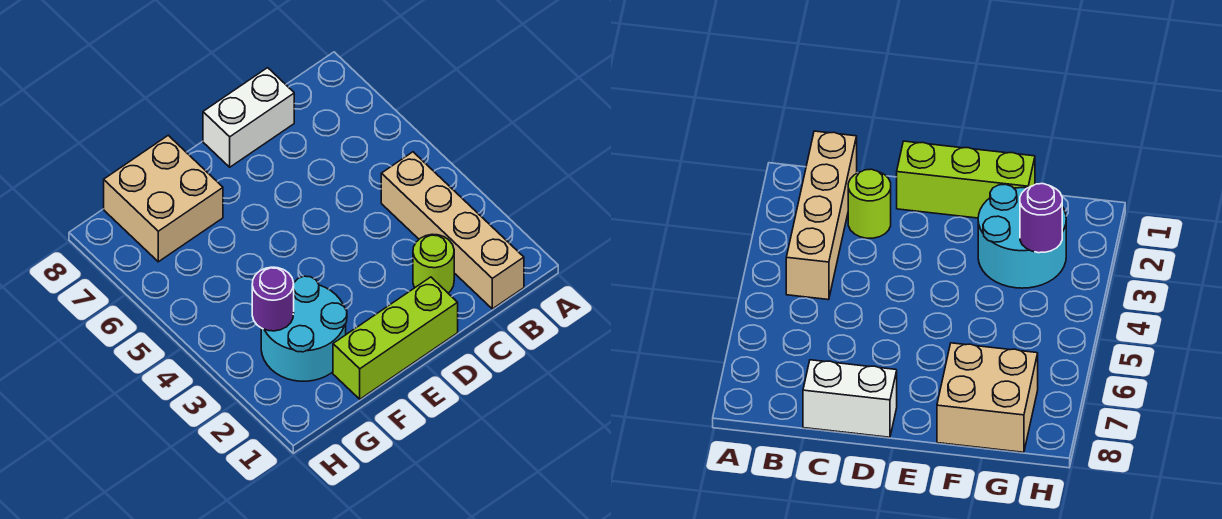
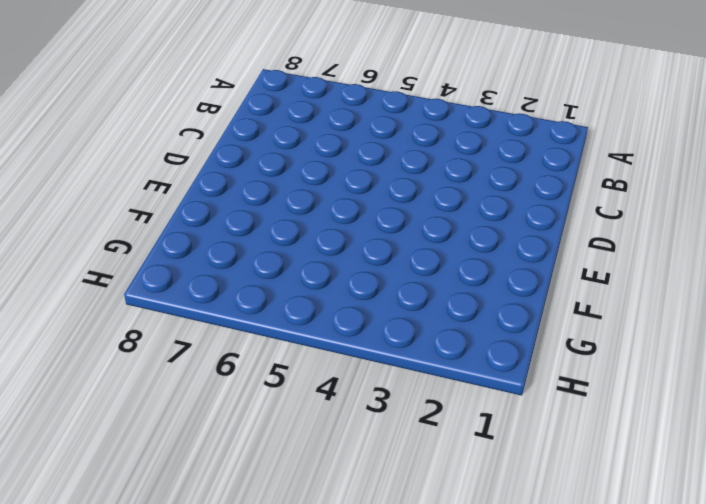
none -> tan brick B1:B4 level 1
none -> lime round brick C2 level 1

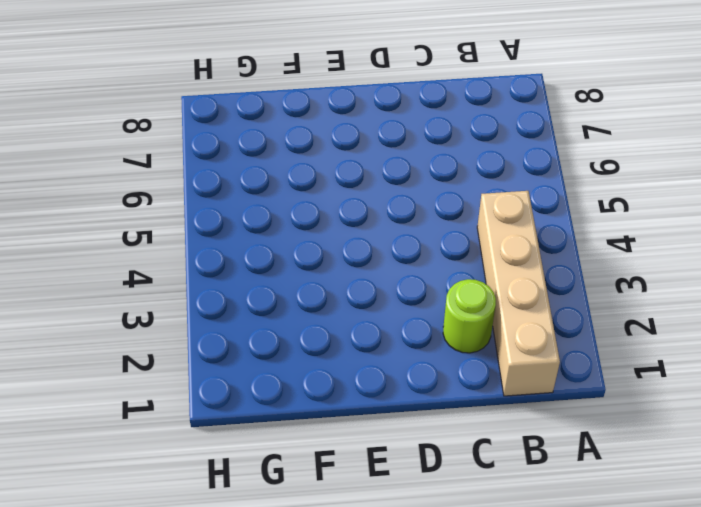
none -> white brick C8:D8 level 1
none -> lime brick D1:F1 level 1

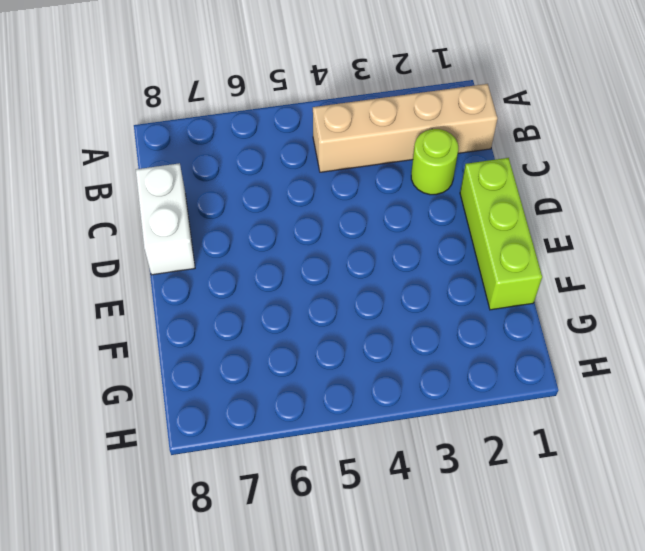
none -> cyan round brick F2:G3 level 1
none -> tan brick F7:G8 level 1

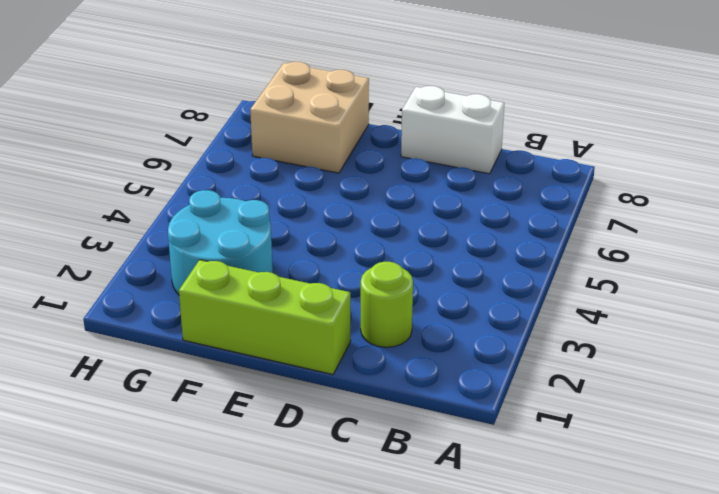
none -> tan brick B1:B4 level 1
none -> purple round brick G3 level 2

